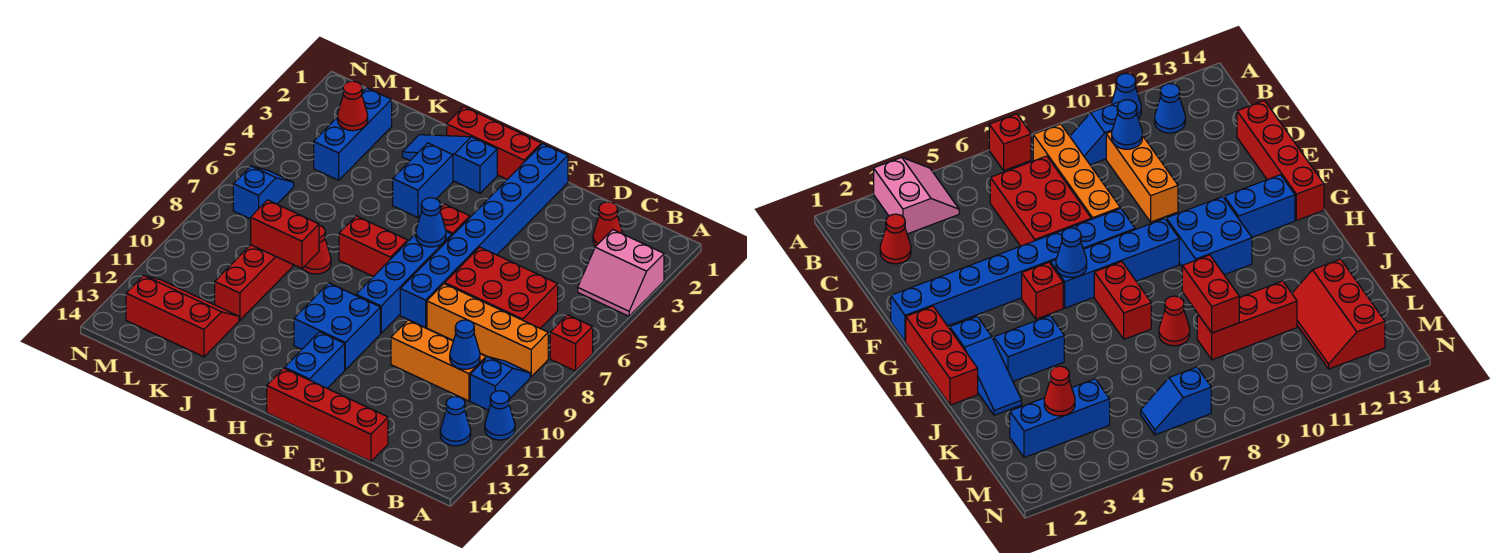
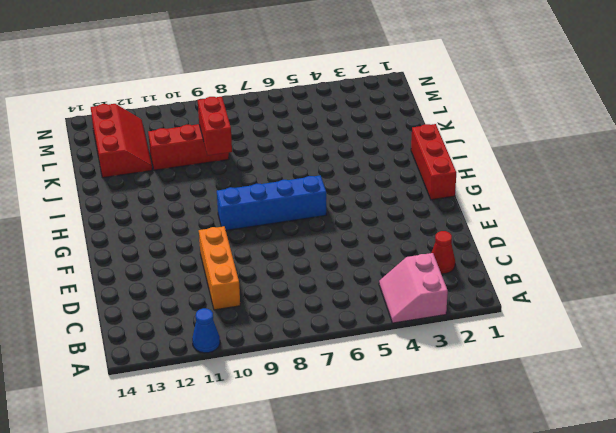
none -> red brick A7 level 1
none -> orange brick B8:E8 level 1
none -> blue slope B9:B10 level 1 top 10

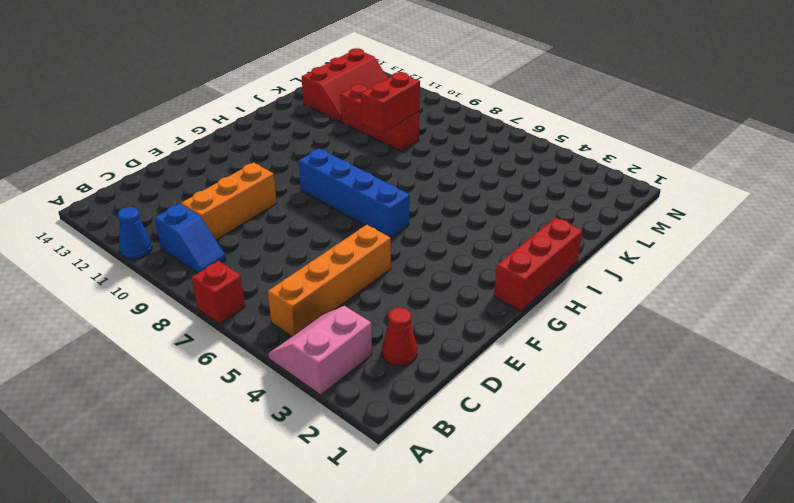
orange brick B5:E5 level 1 -> orange brick B8:E8 level 1
none -> blue cone B12 level 1
none -> red brick C6:E7 level 1
none -> red brick D14:G14 level 1

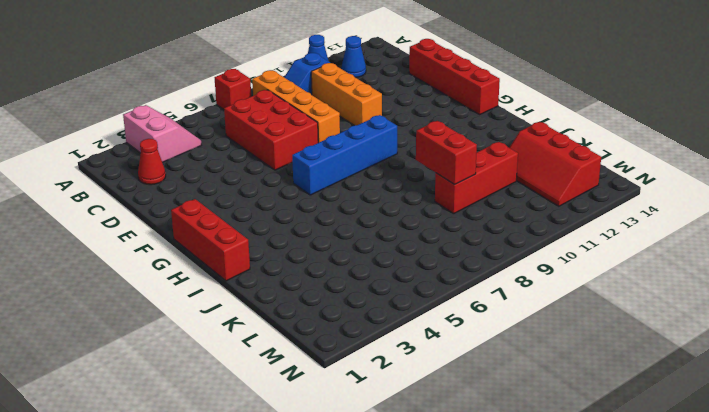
none -> blue brick F1:F8 level 1
none -> red brick G5 level 1
none -> blue brick G10:H11 level 1

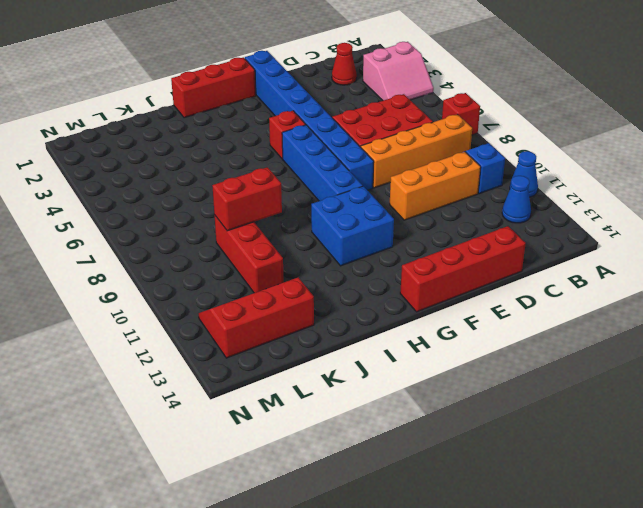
none -> blue brick G12:G13 level 1
none -> blue slope H2:J2 level 1 top H
none -> red brick H7:I7 level 1

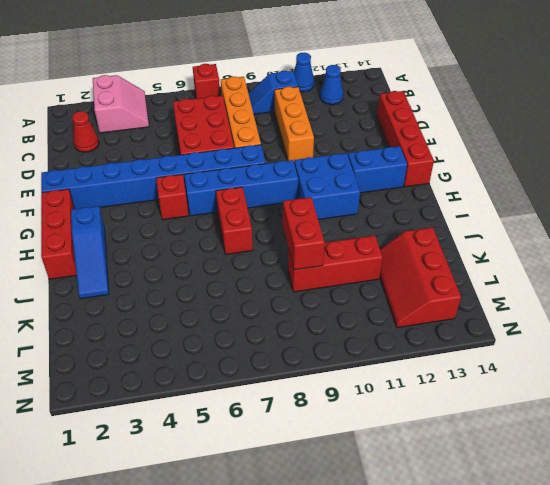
none -> blue brick I3:I4 level 1
none -> red cone J8 level 1
none -> blue brick L2:L4 level 1

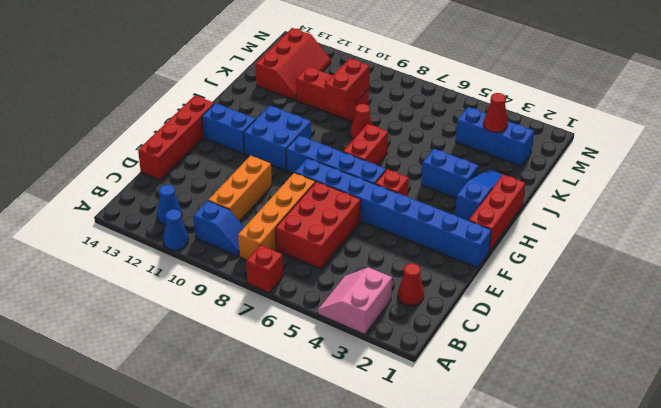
none -> blue slope M6:M7 level 1 top 7
none -> blue cone C10 level 2
none -> blue cone G6 level 2

